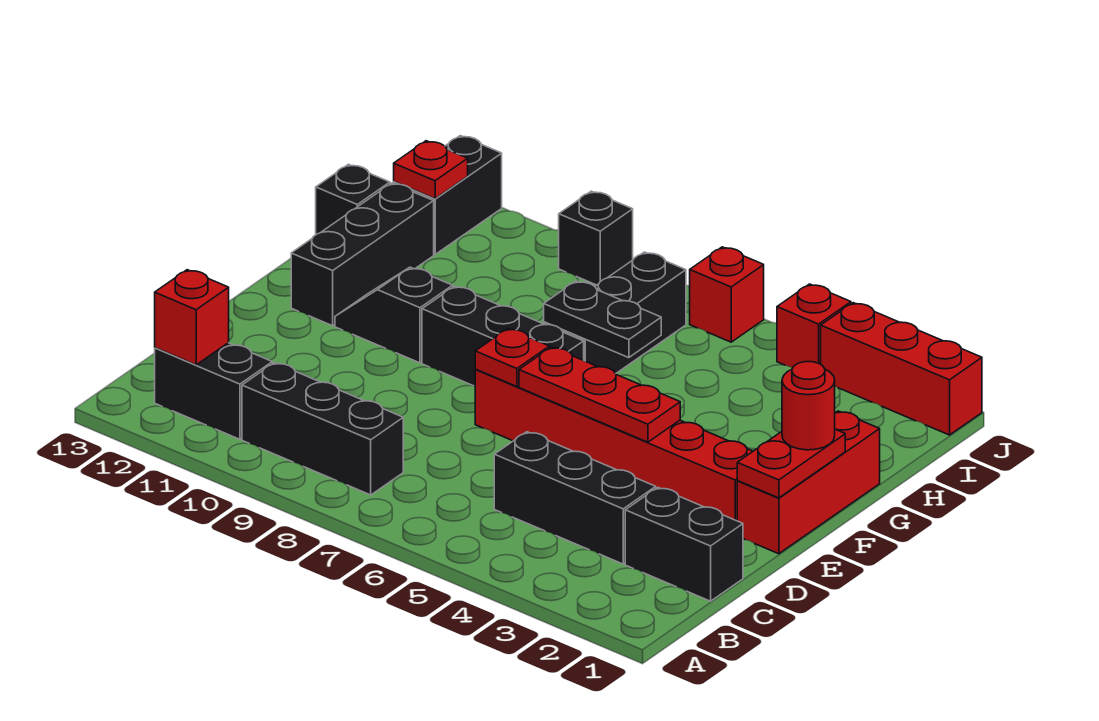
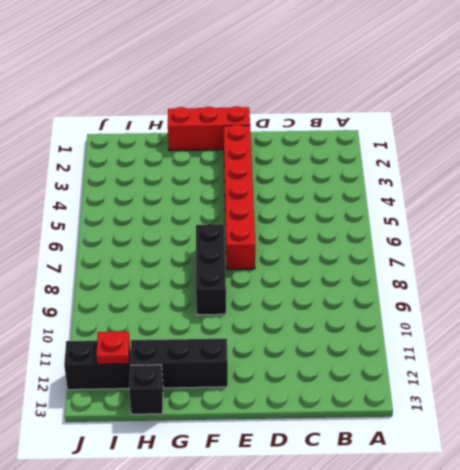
none -> black brick B8:B10 level 1
none -> black brick B11:B12 level 1
none -> black brick C1:C2 level 1

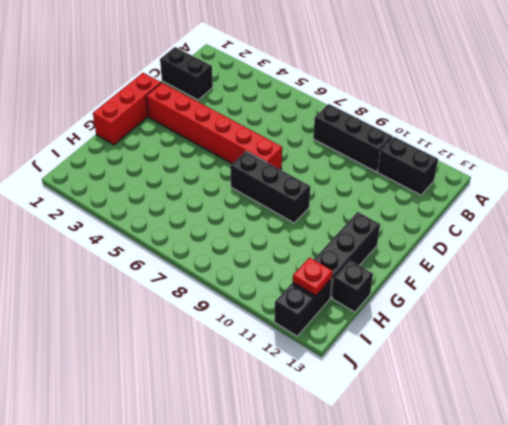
none -> black brick C3:C5 level 1
none -> black slope F10:F11 level 1 top 10
none -> black brick G7:I7 level 1

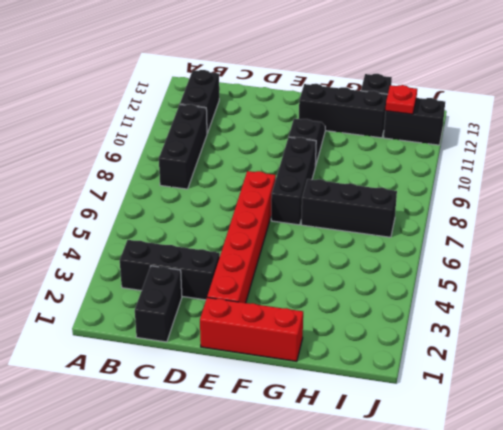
black brick B3:D3 level 1 -> black brick C3:C5 level 1
none -> red brick J1:J3 level 1
none -> red brick J4 level 1
none -> red brick J6 level 1

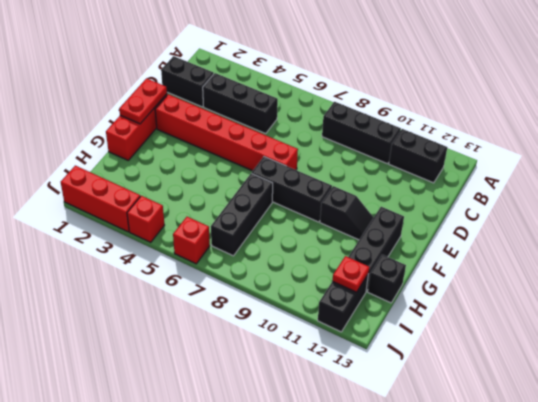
none -> black brick J9 level 1
none -> red brick B12 level 2
none -> red plate E4:E6 level 2

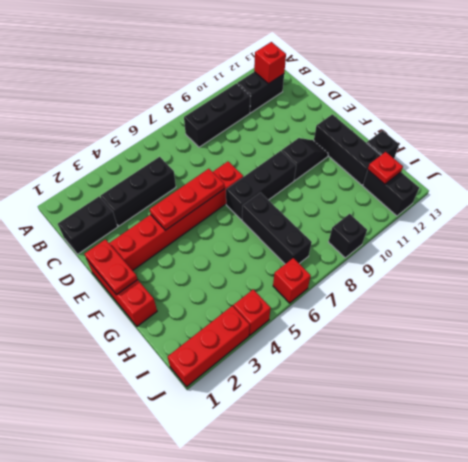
none -> red plate E7 level 2
none -> black plate G6:G7 level 2
none -> red round brick F1 level 3

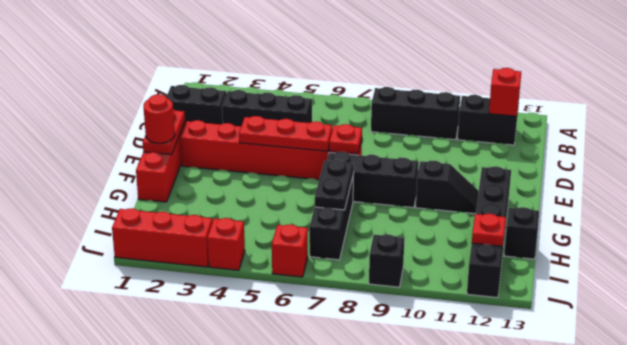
black plate G7:H7 level 2 -> black plate G6:G7 level 2

